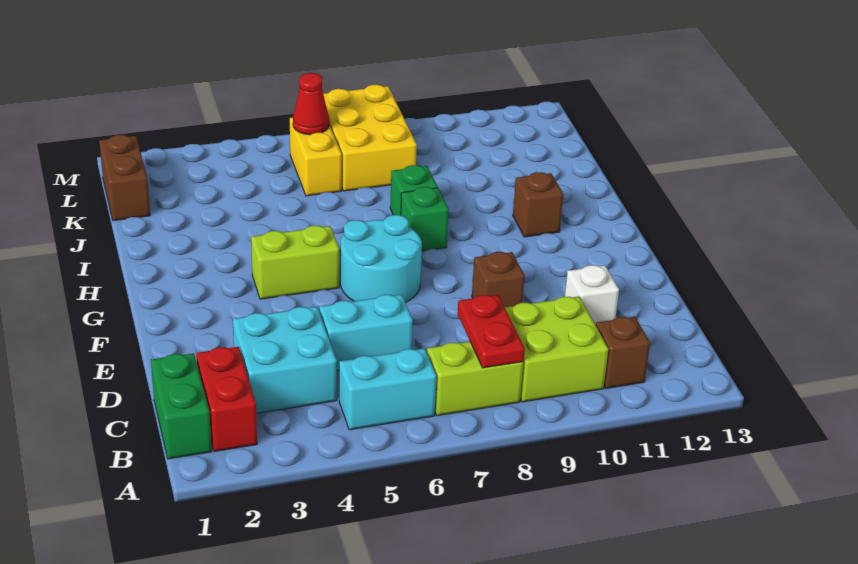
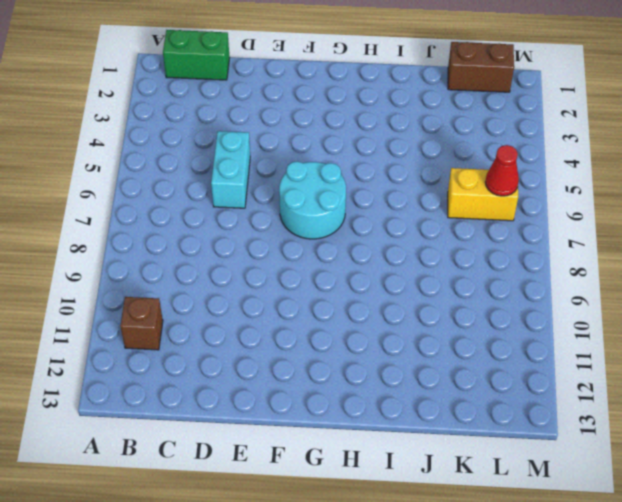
none -> red brick B2:C2 level 1
none -> cyan brick B5:B6 level 1
none -> lime brick B7:B8 level 1

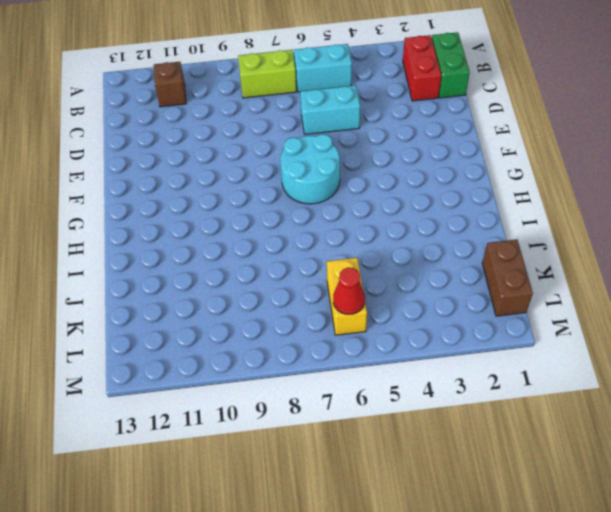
none -> lime brick B9:C10 level 1
none -> cyan brick C3:D4 level 1
none -> white brick D11 level 1

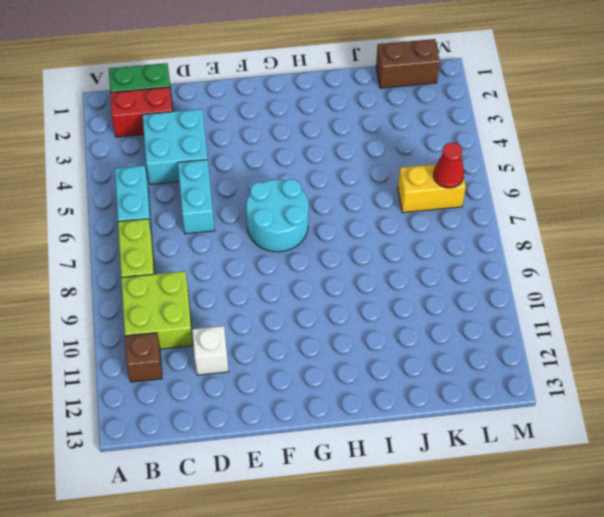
none -> brown brick E9 level 1
none -> lime brick G4:G5 level 1
none -> green brick H8 level 1

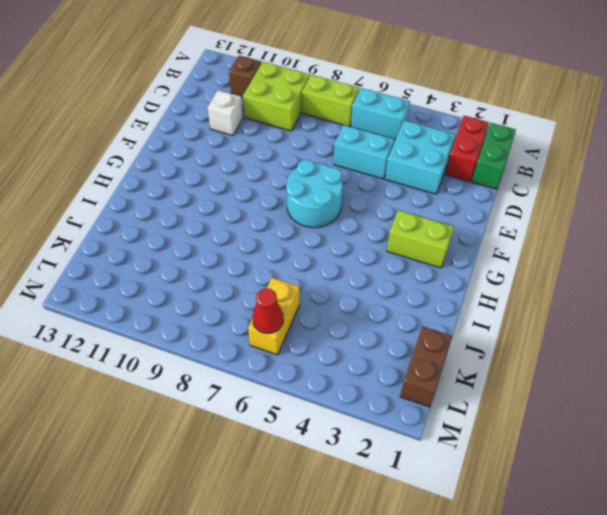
lime brick G2:G3 level 1 -> lime brick G4:G5 level 1
none -> brown brick E9 level 1
none -> green brick H8 level 1
none -> brown brick H11 level 1

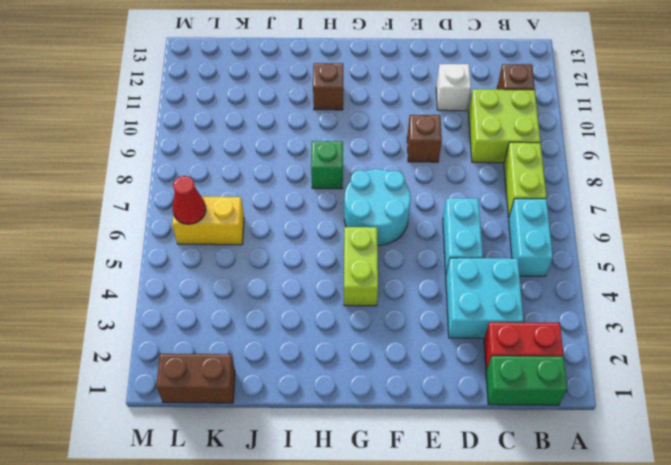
none -> green brick I8 level 1
none -> yellow brick K7:M8 level 1
none -> red plate B8:C8 level 2

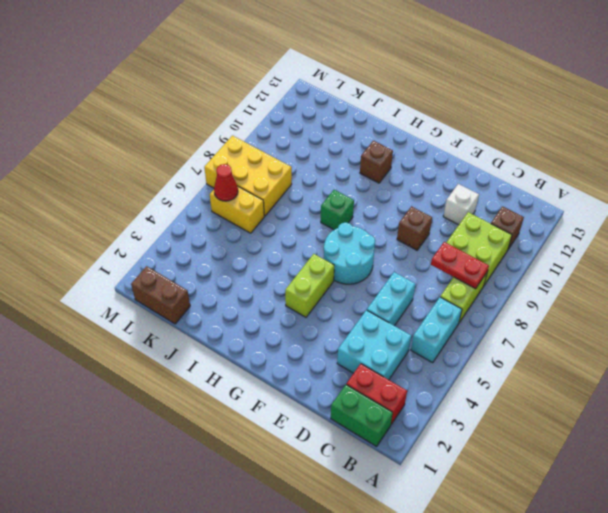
none -> green brick I8 level 1

